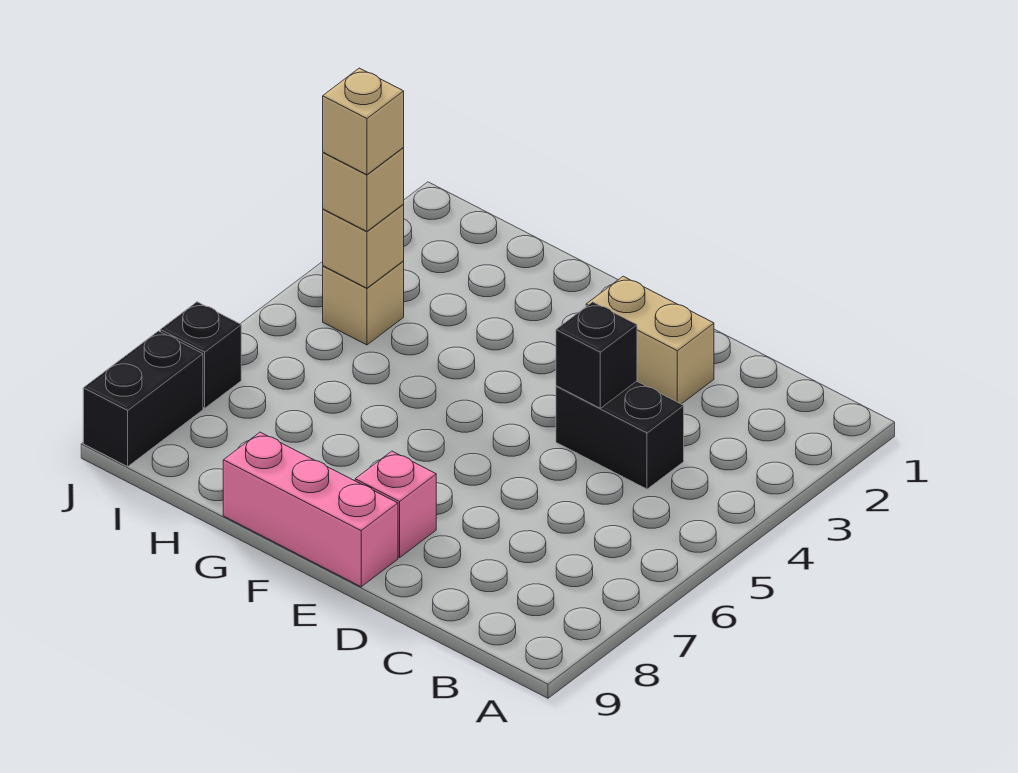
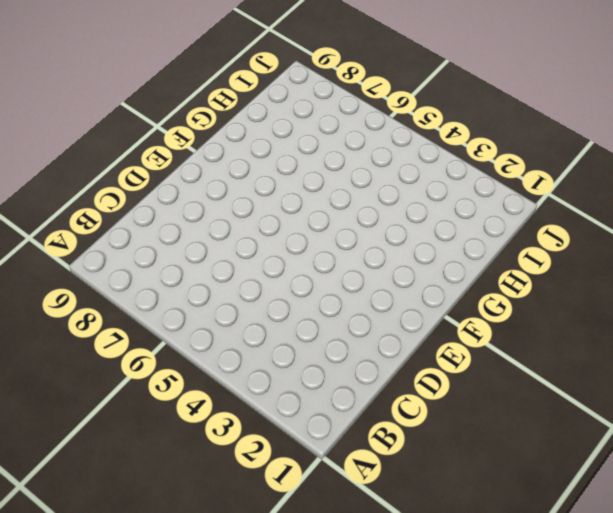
none -> black brick C4:D4 level 1
none -> tan brick D2:E2 level 1

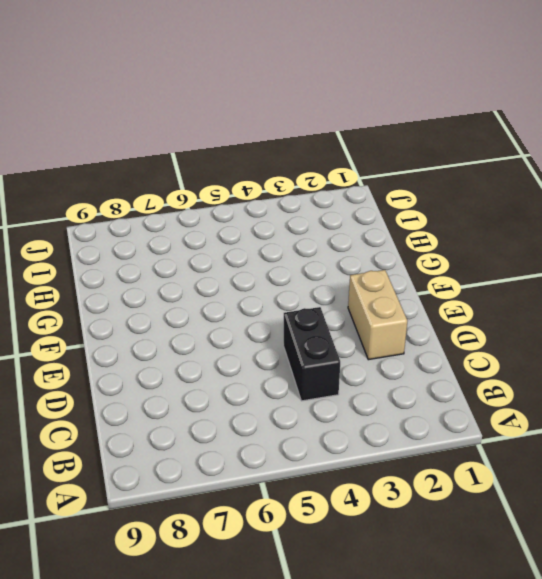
none -> pink brick E8 level 1
none -> pink brick E9:G9 level 1

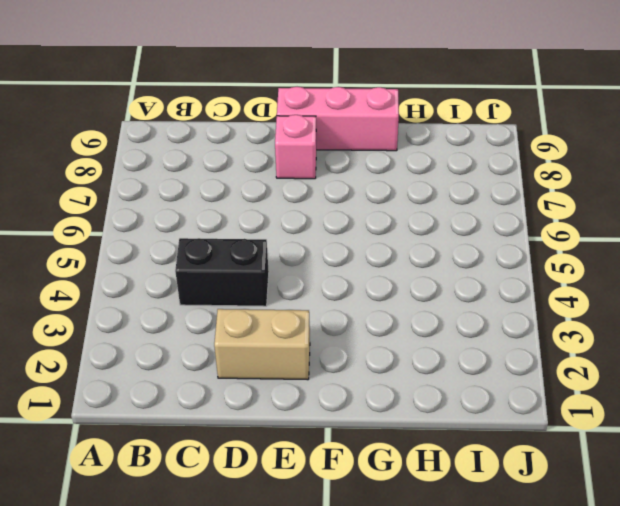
none -> tan brick I4 level 1
none -> black brick J7 level 1

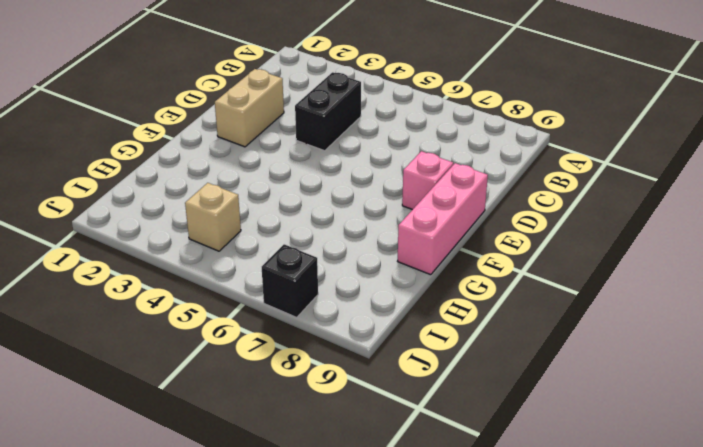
none -> black brick J8:J9 level 1
none -> black brick D4 level 2

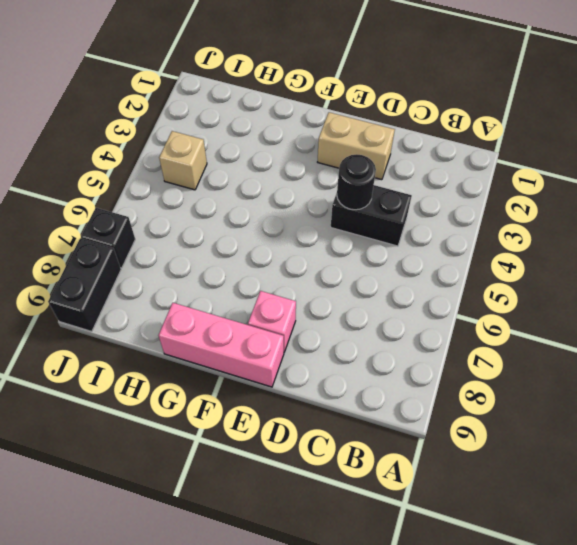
black round brick D4 level 2 -> black brick D4 level 2
none -> tan brick I4 level 2
none -> tan brick I4 level 3

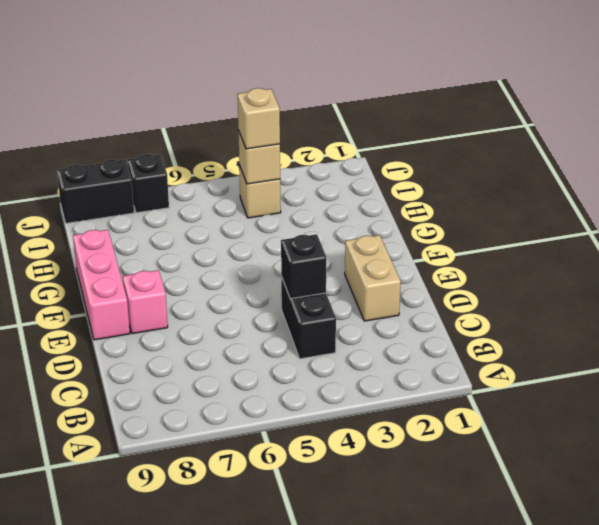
none -> tan brick I4 level 4

